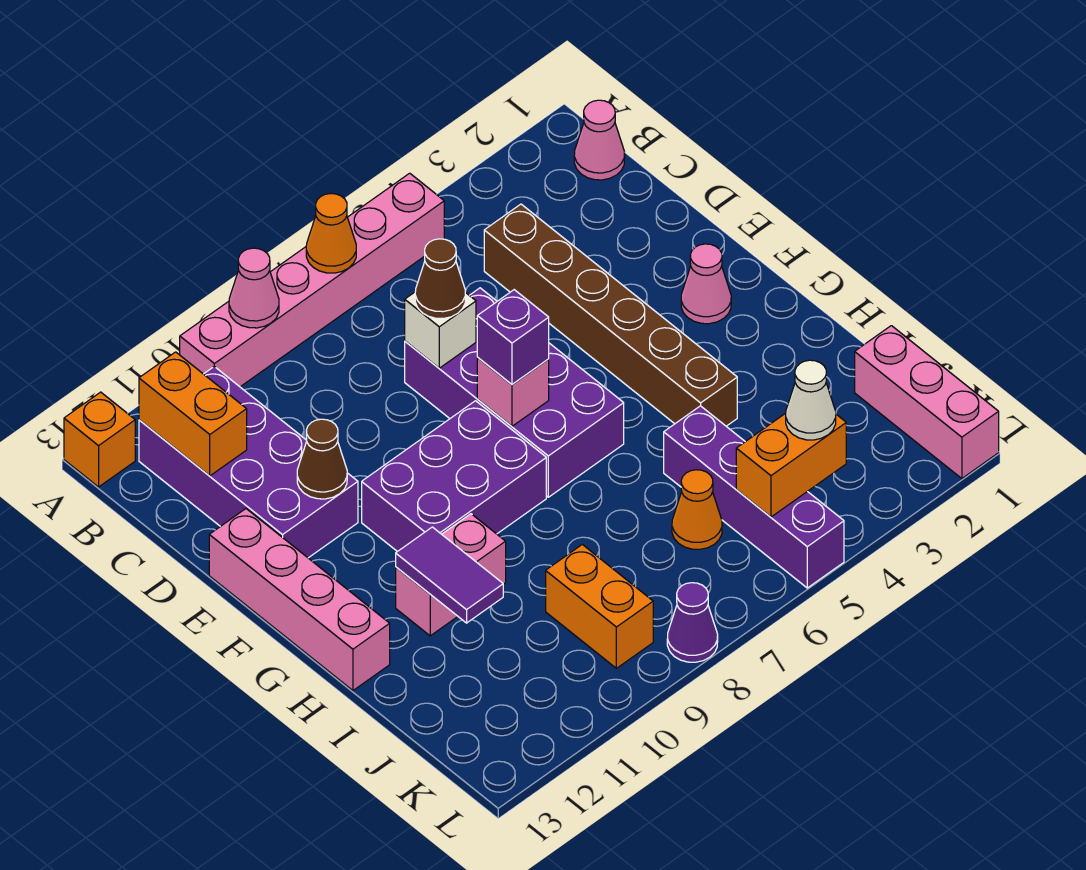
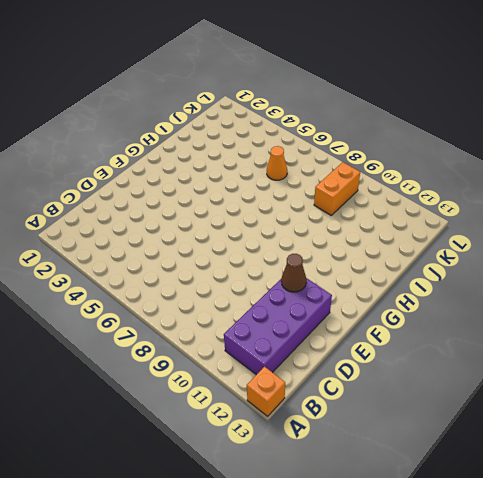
none -> pink brick A5:A10 level 1
none -> pink cone B1 level 1
none -> brown brick C4:H4 level 1

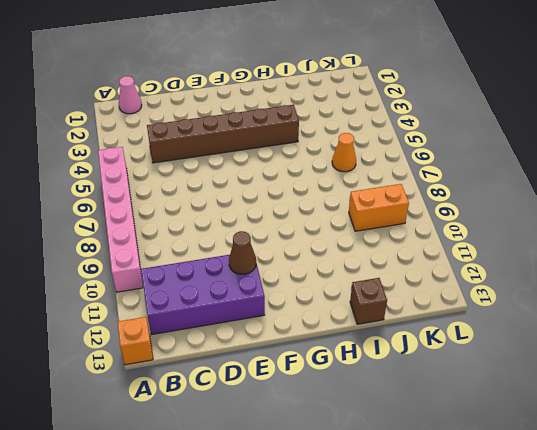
brown brick I13 level 1 -> none
none -> purple brick D6:G7 level 1
none -> pink brick E13:H13 level 1
none -> pink cone F2 level 1

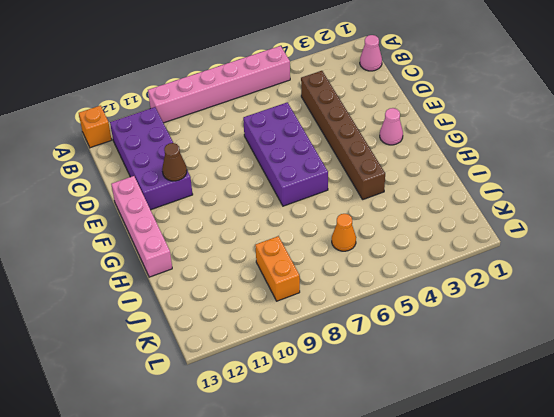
none -> purple brick F8:G10 level 1
none -> pink brick H10:H11 level 1
none -> purple brick I5:L5 level 1

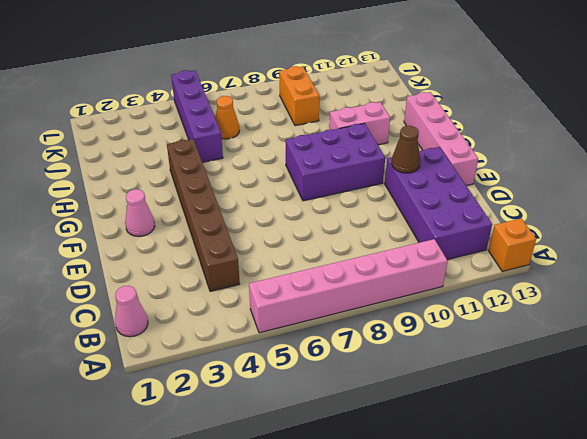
none -> purple brick D6:G7 level 1
none -> pink brick J1:L1 level 1
none -> purple cone L8 level 1

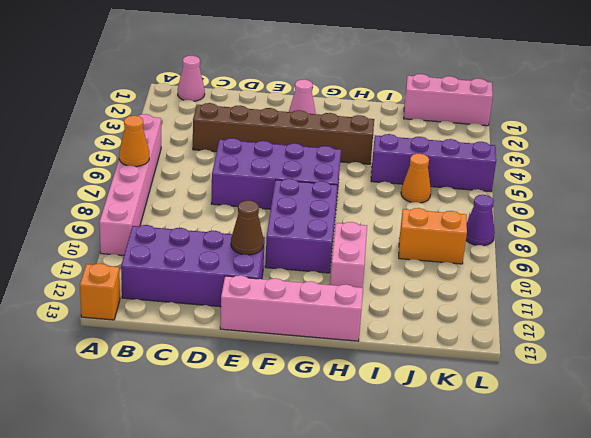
none -> pink cone A9 level 2
none -> orange brick B12:C12 level 2
none -> white brick D7 level 2

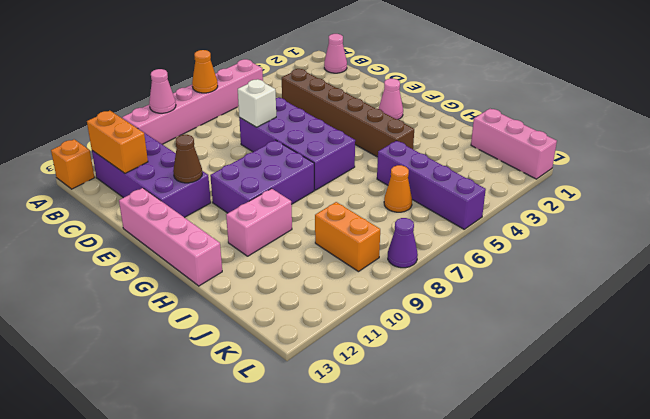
none -> pink brick F7 level 2
none -> purple tile H11:I11 level 2
none -> orange brick K4:K5 level 2

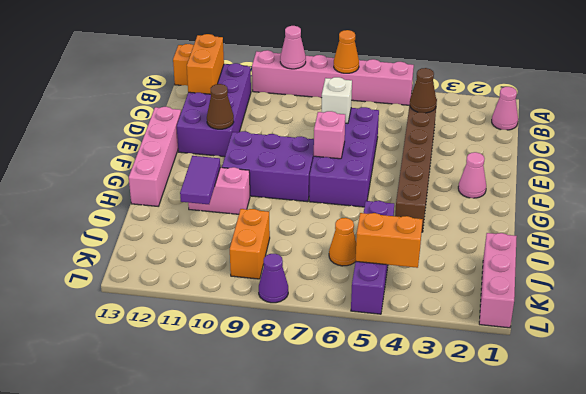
brown cone C4 level 2 -> brown cone D7 level 3
none -> purple brick F7 level 3
none -> white cone K4 level 3

